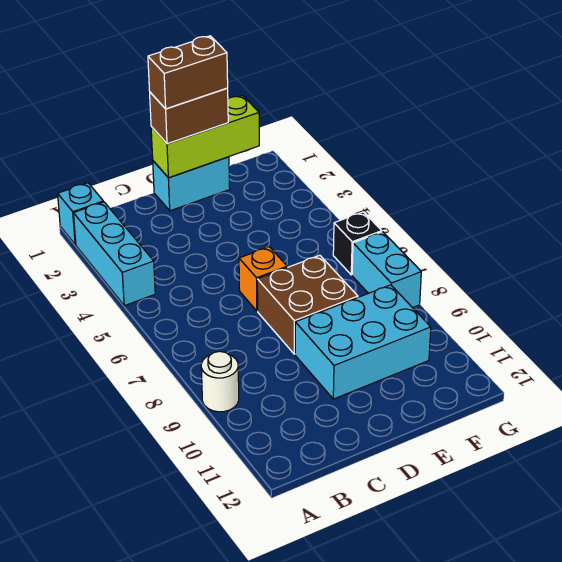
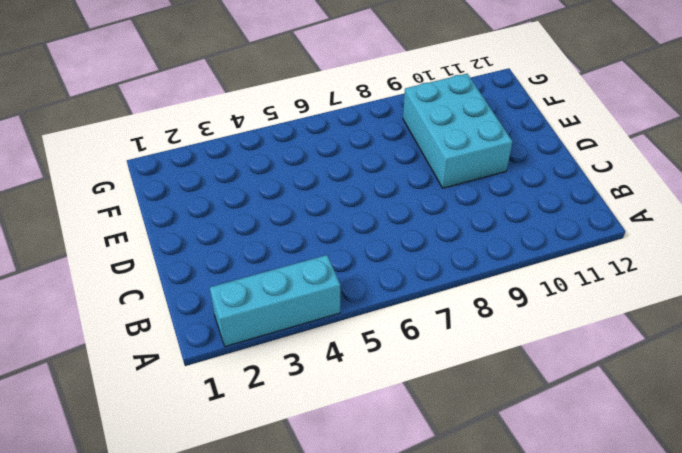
none -> cyan brick A1 level 1
none -> white round brick A9 level 1
none -> cyan brick D1:E1 level 1

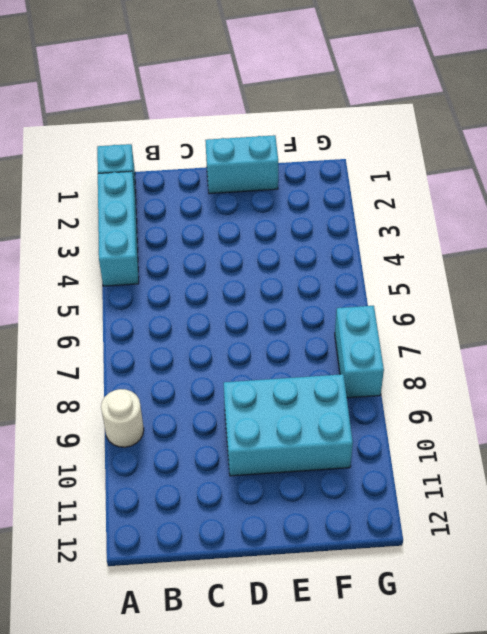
none -> orange brick D6 level 1
none -> brown brick D7:E8 level 1
none -> black brick G6 level 1

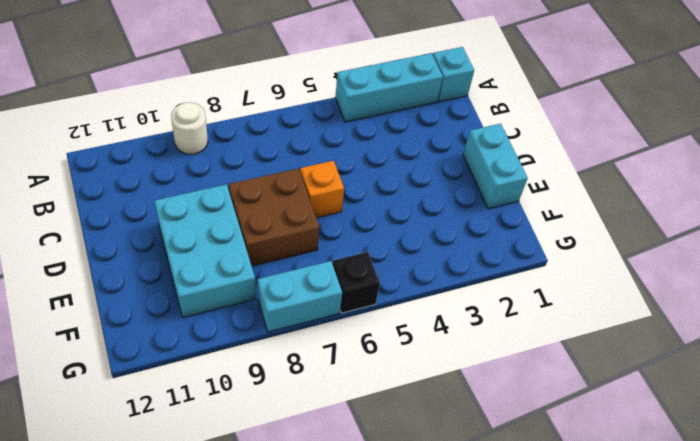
none -> lime brick D1:F1 level 2
none -> brown brick D1:E1 level 3
none -> brown brick D1:E1 level 4

